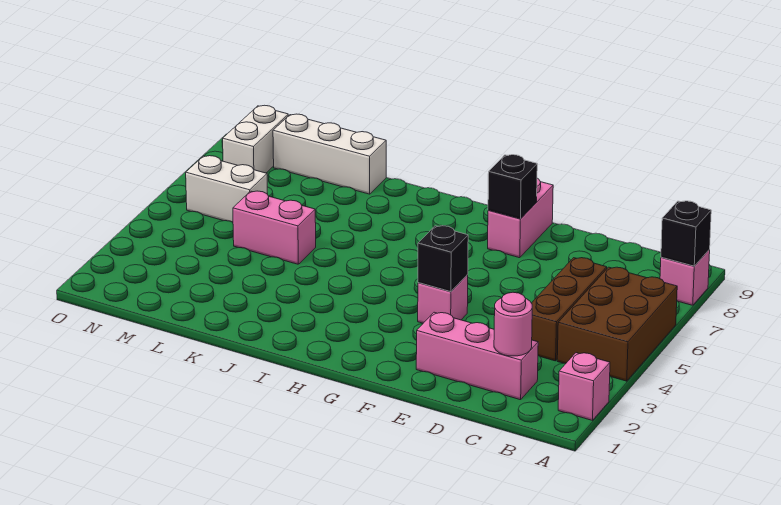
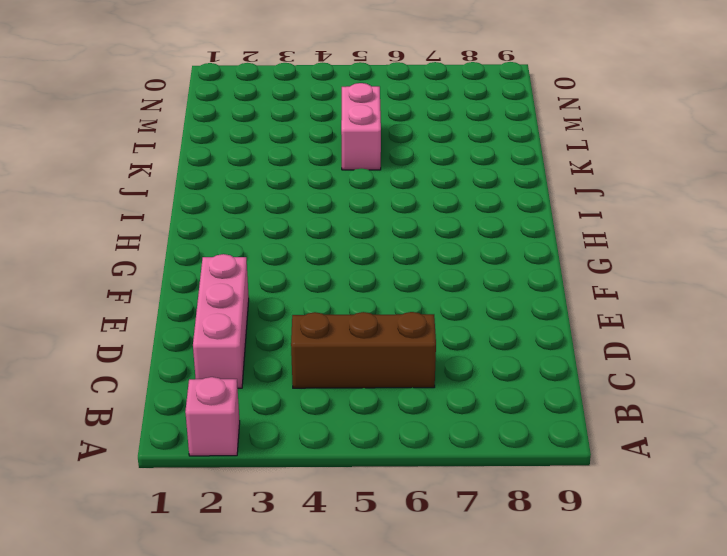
none -> brown brick A4:B6 level 1
none -> pink brick A8 level 1
none -> pink brick F4 level 1

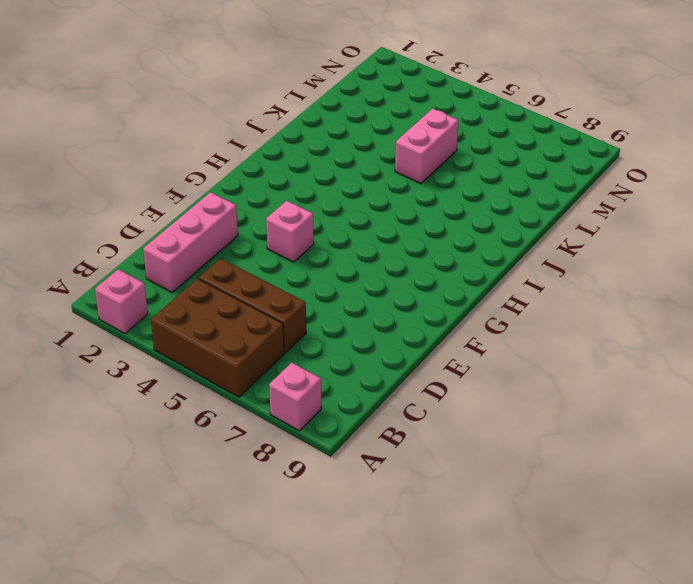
none -> pink brick F8:F9 level 1
none -> white brick K9:M9 level 1
none -> white brick M6:N6 level 1

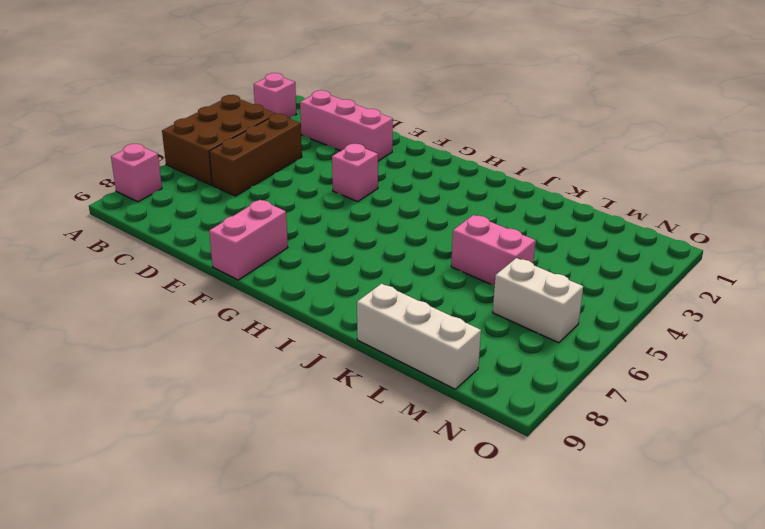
none -> white brick N8:N9 level 1
none -> black brick A8 level 2
none -> pink round brick C2 level 2

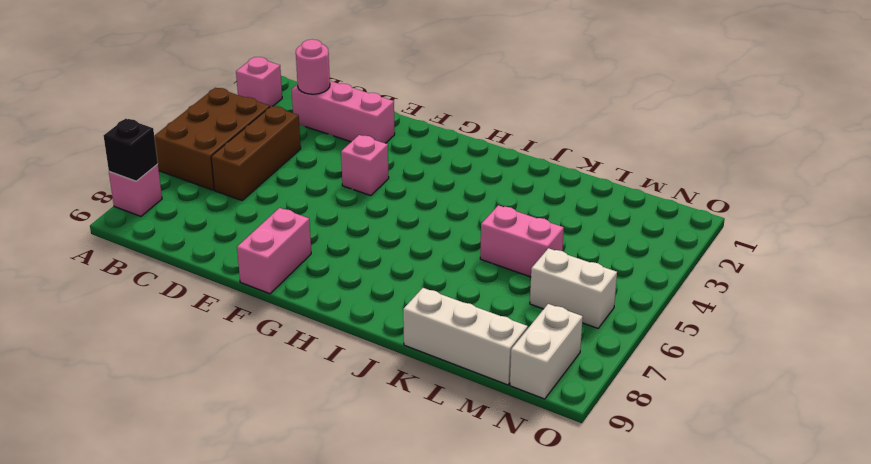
none -> black brick F4 level 2
none -> black brick F8 level 2

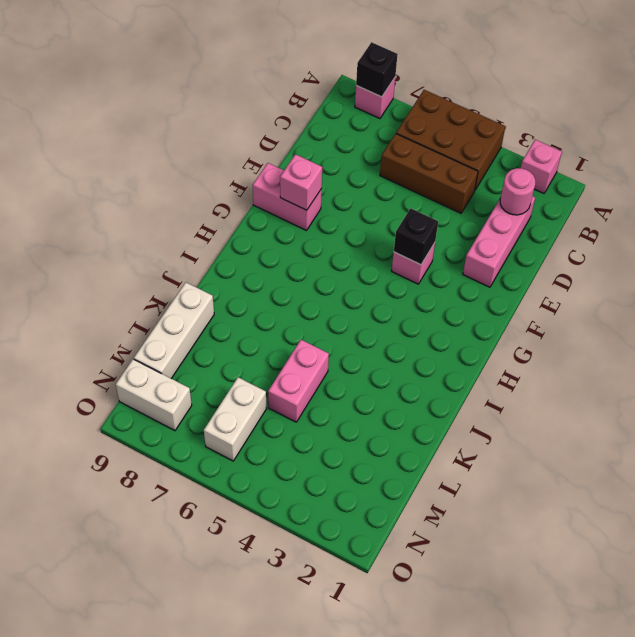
pink brick F8 level 2 -> black brick F8 level 2

